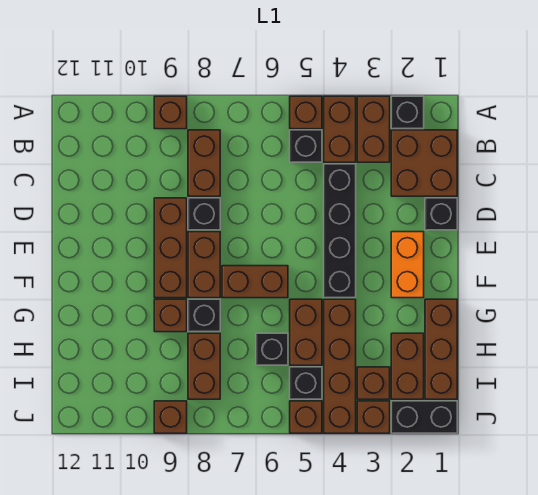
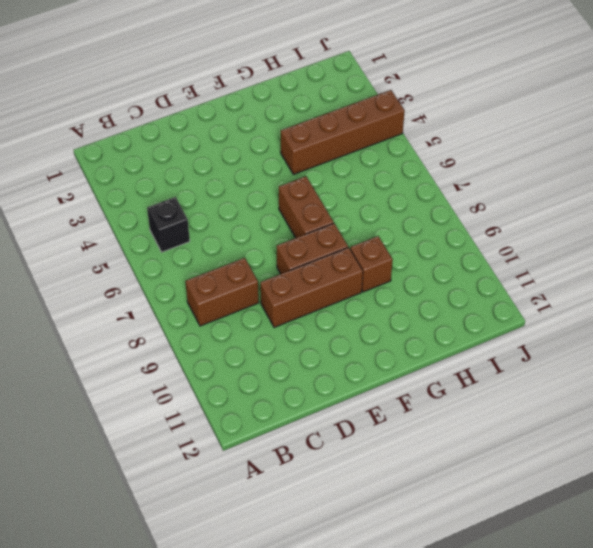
none -> black brick A2 level 1
none -> brown brick A3:B3 level 1
none -> brown brick A4:B4 level 1

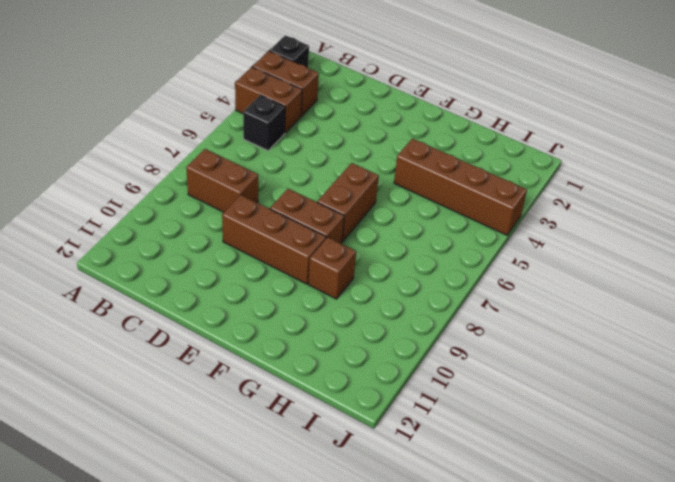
none -> brown brick A5 level 1
none -> brown brick A9 level 1
none -> brown brick B1:C2 level 1

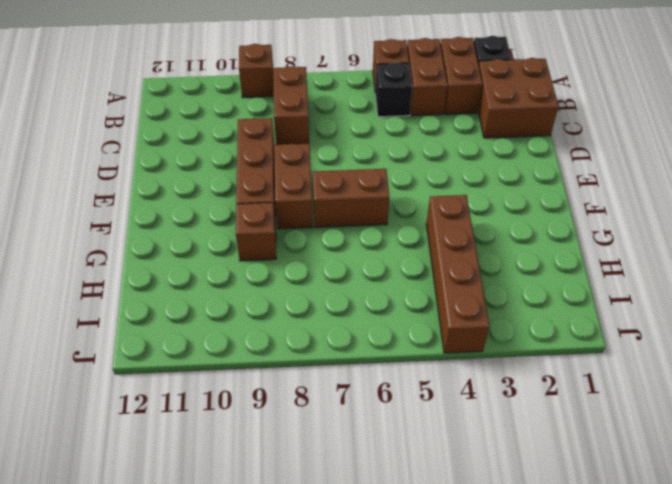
none -> black brick C4:F4 level 1
none -> black brick D1 level 1
none -> black brick D8 level 1

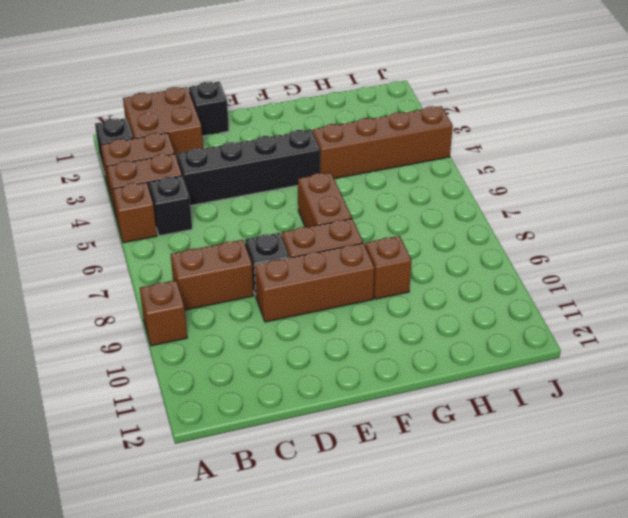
none -> orange brick E2:F2 level 1
none -> brown brick G1:I1 level 1
none -> brown brick G5:H5 level 1

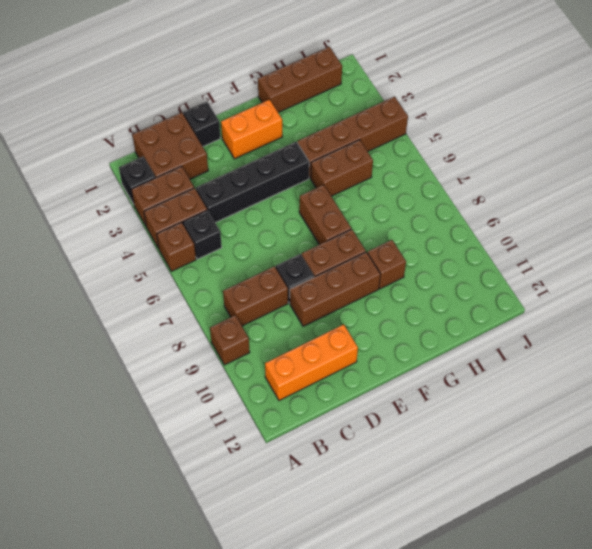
orange brick B11:D11 level 1 -> none
none -> black brick G8 level 1
none -> brown brick H2:I2 level 1
none -> black brick H6 level 1

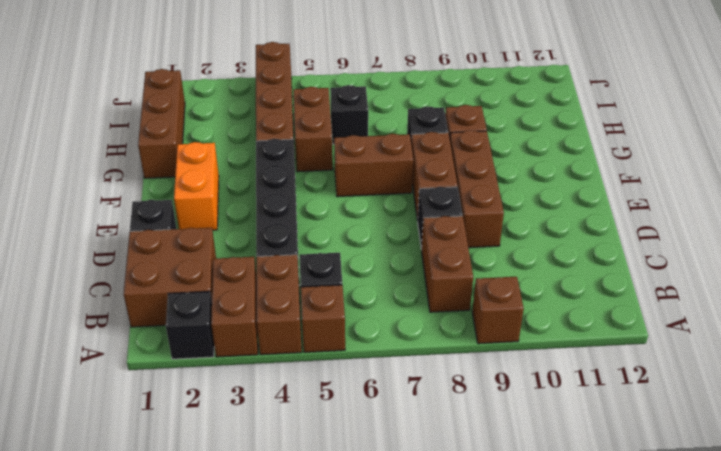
none -> brown brick H2:I2 level 1
none -> brown brick H8:I8 level 1
none -> brown brick I3 level 1

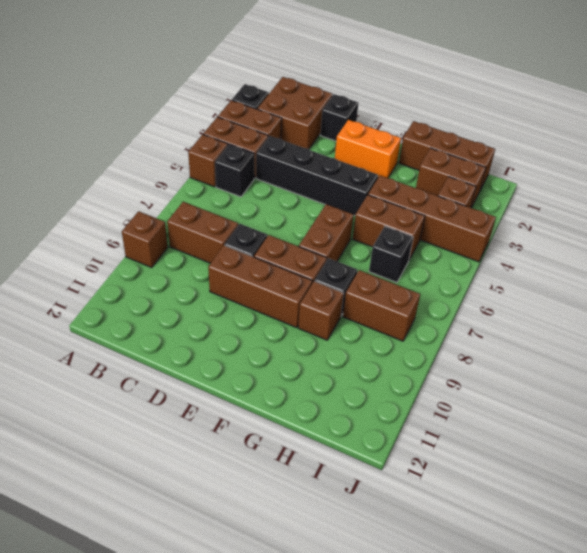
none -> black brick I5 level 1
none -> black brick J1:J2 level 1
none -> brown brick J3 level 1

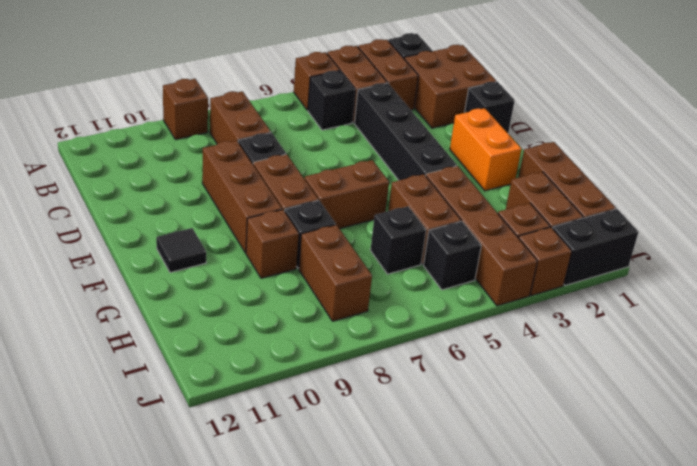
black tile F11 level 1 -> none
none -> brown brick J5 level 1
none -> brown brick J9 level 1

